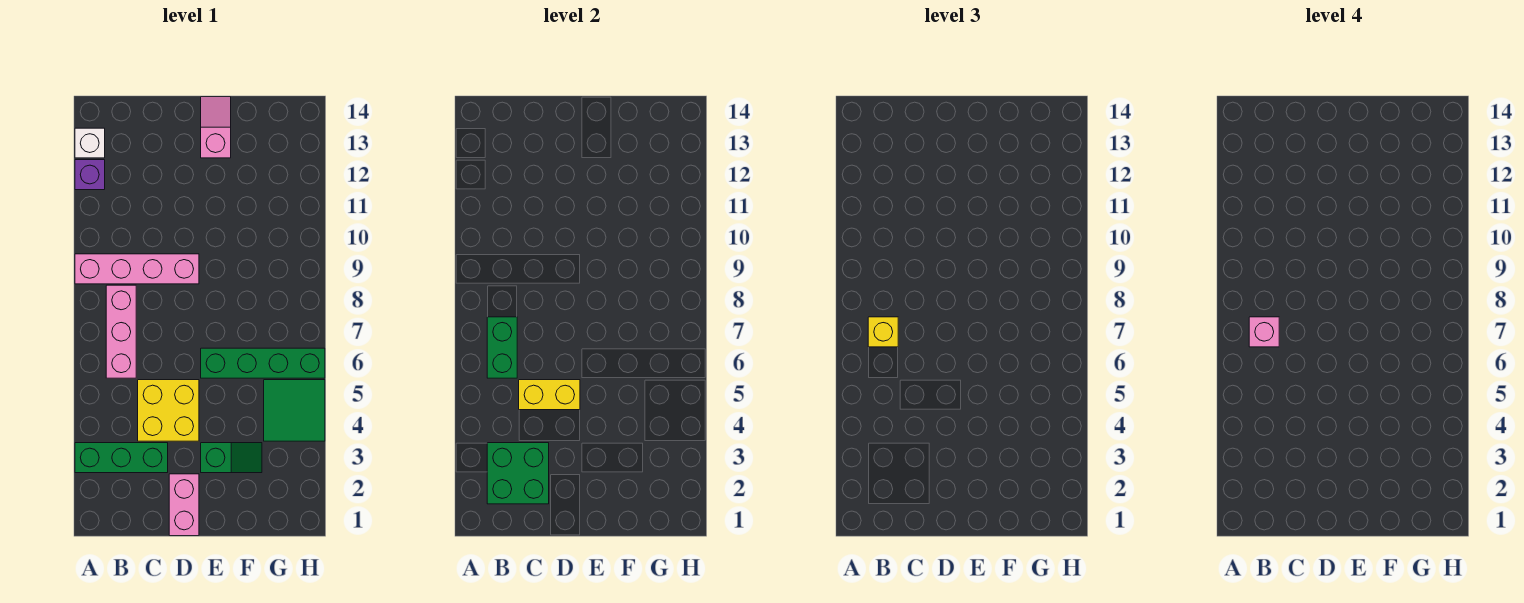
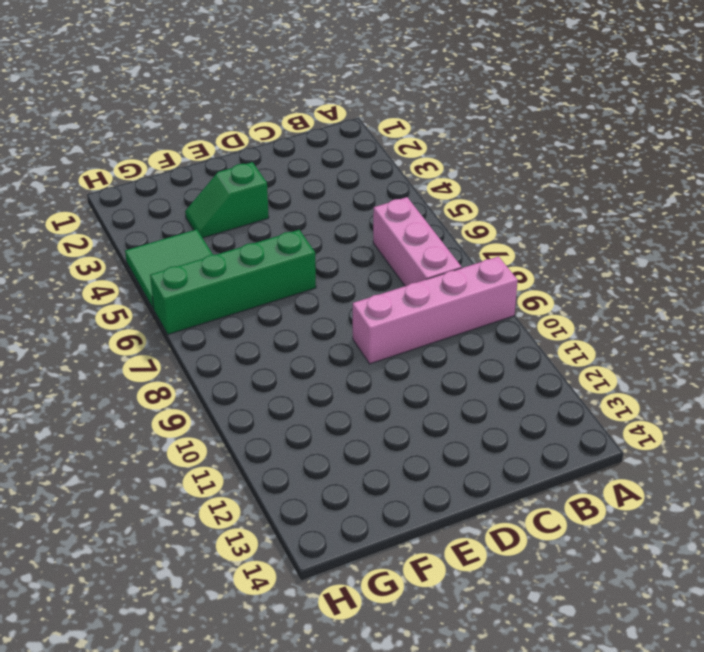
none -> green brick A3:C3 level 1
none -> purple brick A12 level 1
none -> white brick A13 level 1

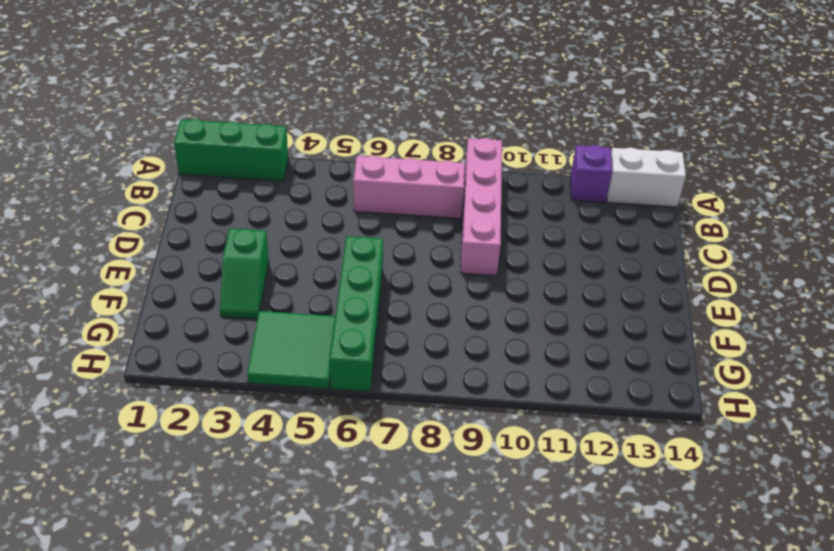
green brick A1:A3 level 1 -> green brick A3:C3 level 1
white brick A13:A14 level 1 -> white brick A13 level 1
none -> yellow brick C4:D5 level 1
none -> pink brick D1:D2 level 1
none -> pink slope E13:E14 level 1 top 13

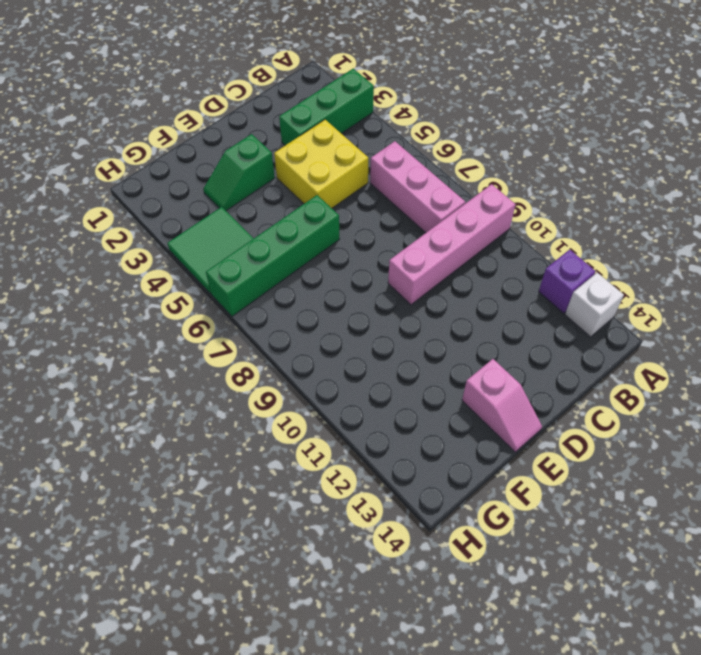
none -> pink brick D1:D2 level 1
none -> green brick B2:C3 level 2
none -> green brick B6:B7 level 2

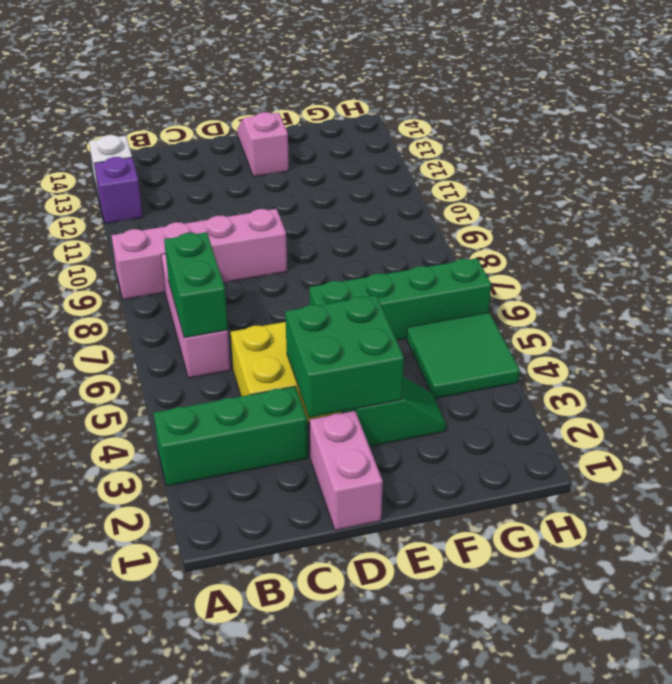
green brick D3:E4 level 2 -> green brick B2:C3 level 2
none -> yellow brick C5:D5 level 2
none -> yellow brick B7 level 3
none -> pink brick B7 level 4

